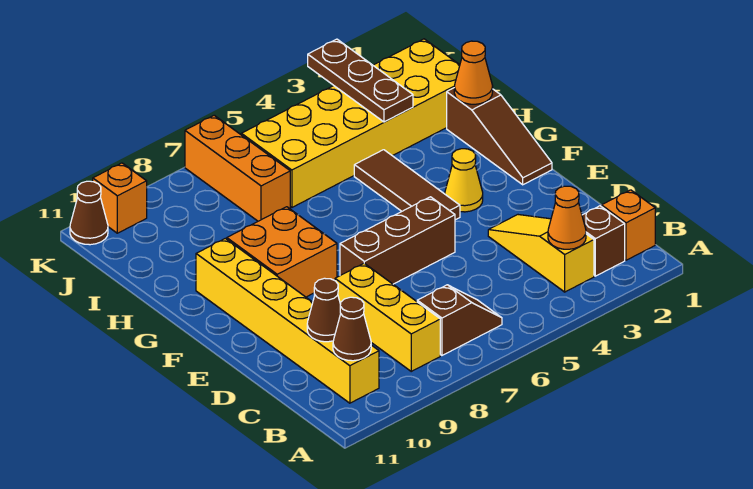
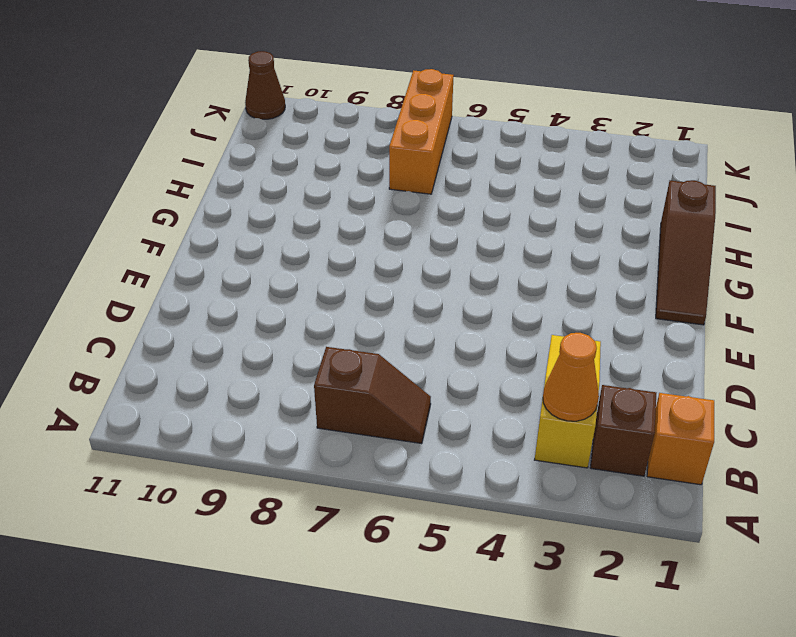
none -> yellow brick B8:D8 level 1
none -> yellow brick B10:G10 level 1
none -> brown brick E5:E7 level 1

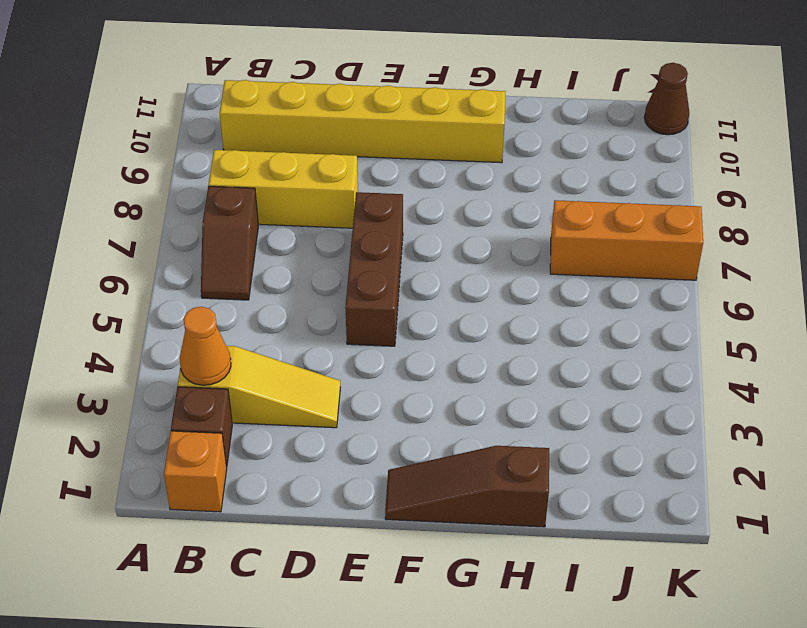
none -> yellow cone F3 level 1
none -> brown tile F4:H4 level 1
none -> orange brick F8:G9 level 1

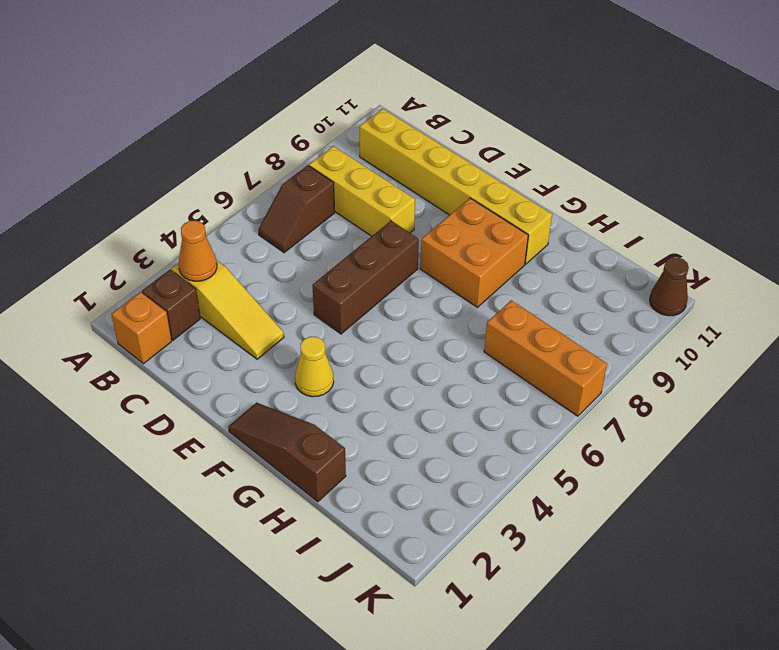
none -> brown tile F4:H4 level 1
none -> yellow brick I1:J6 level 1
none -> orange brick K10 level 1

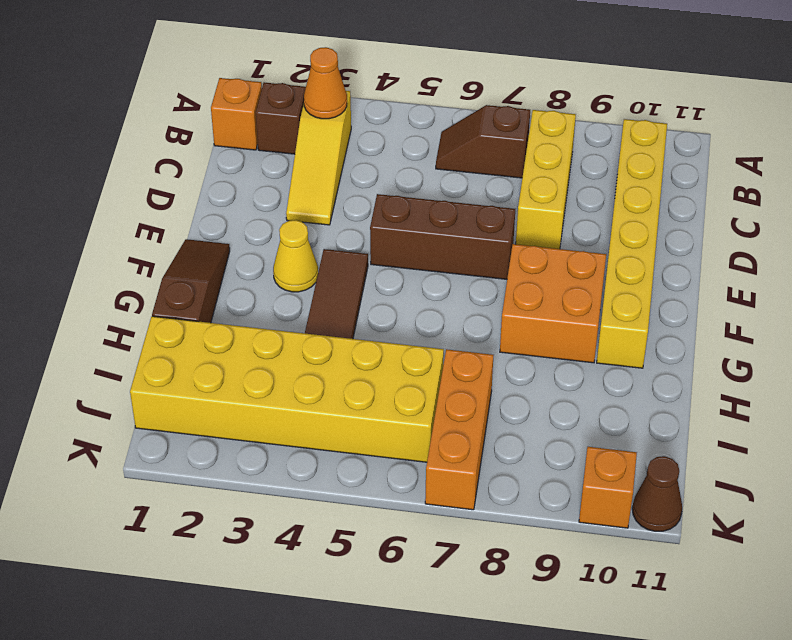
none -> brown cone B10 level 2
none -> brown cone C10 level 2
none -> orange cone H1 level 2

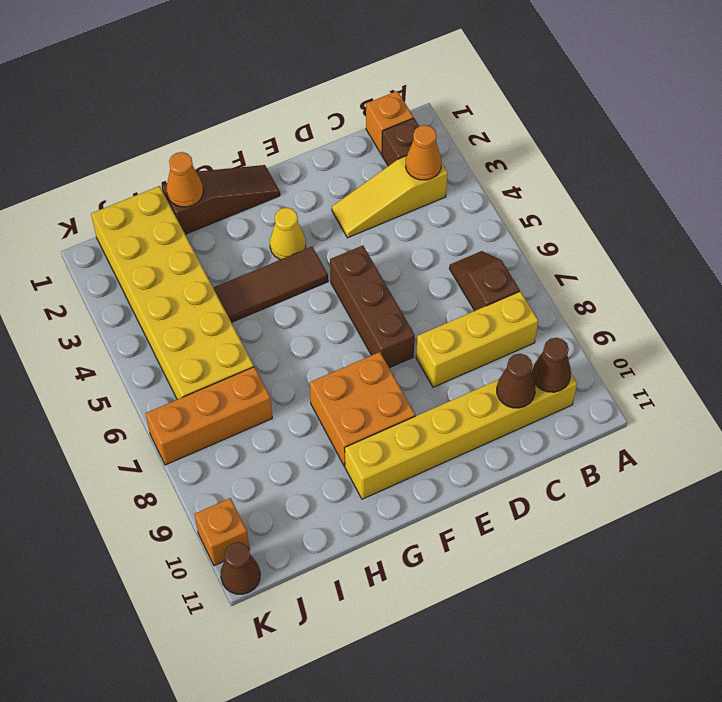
none -> brown plate I3:K3 level 2

